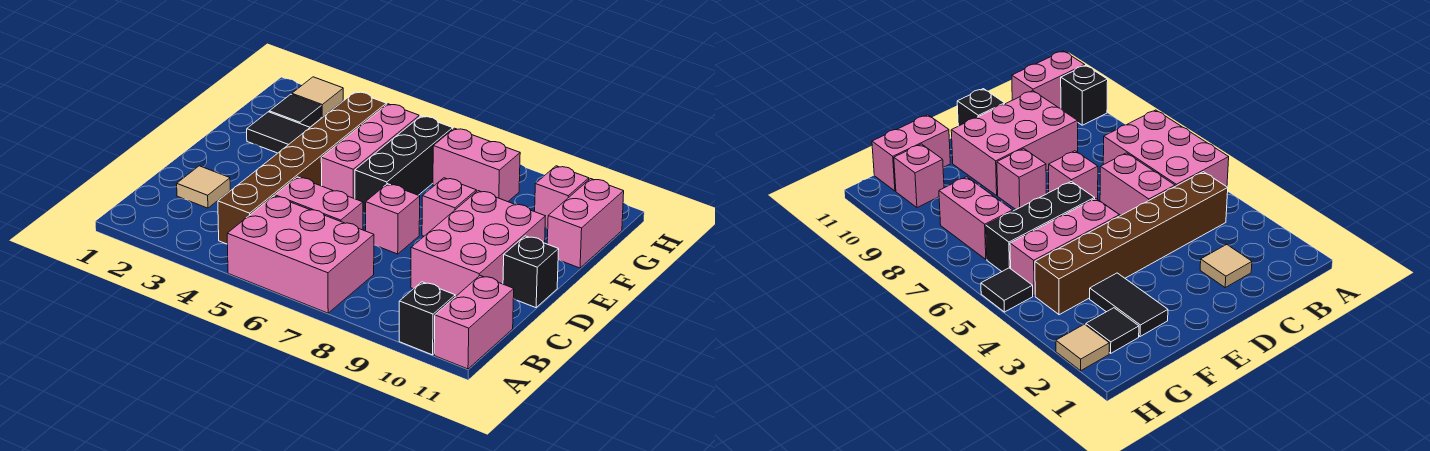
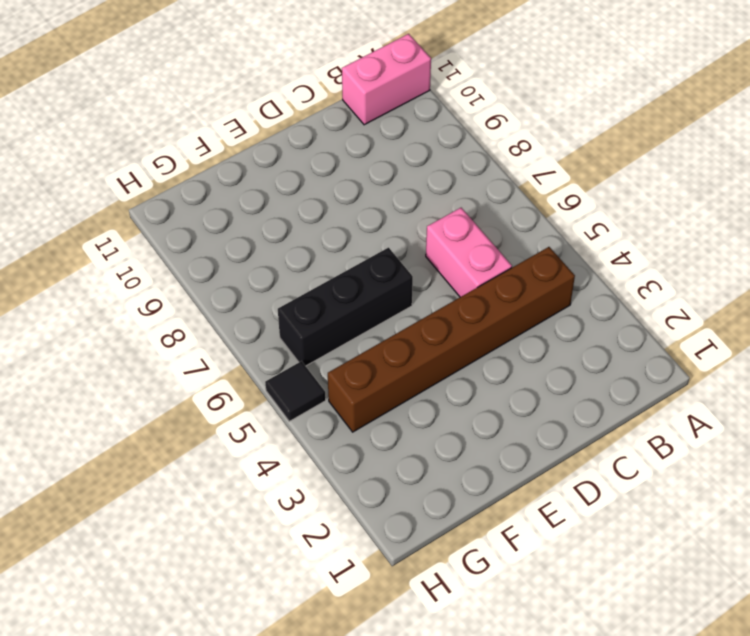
none -> pink brick A5:B7 level 1
none -> black brick A10 level 1
none -> tan tile C2 level 1

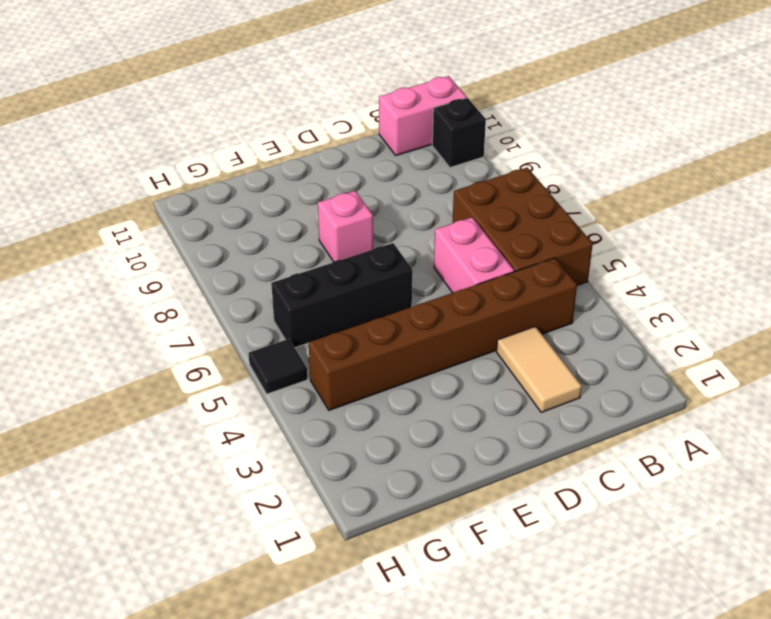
brown brick A5:B7 level 1 -> pink brick A5:B7 level 1
tan tile C2:C3 level 1 -> tan tile C2 level 1
none -> pink brick C9:E10 level 1
none -> pink brick D7 level 1
none -> black brick D11 level 1

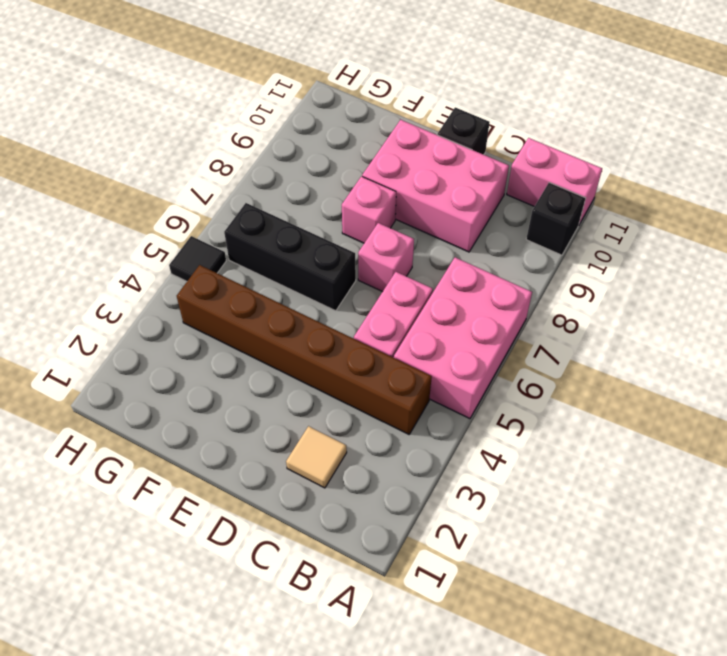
none -> pink brick E5:G5 level 1
none -> black tile F2:F3 level 1
none -> pink brick F11:G11 level 1

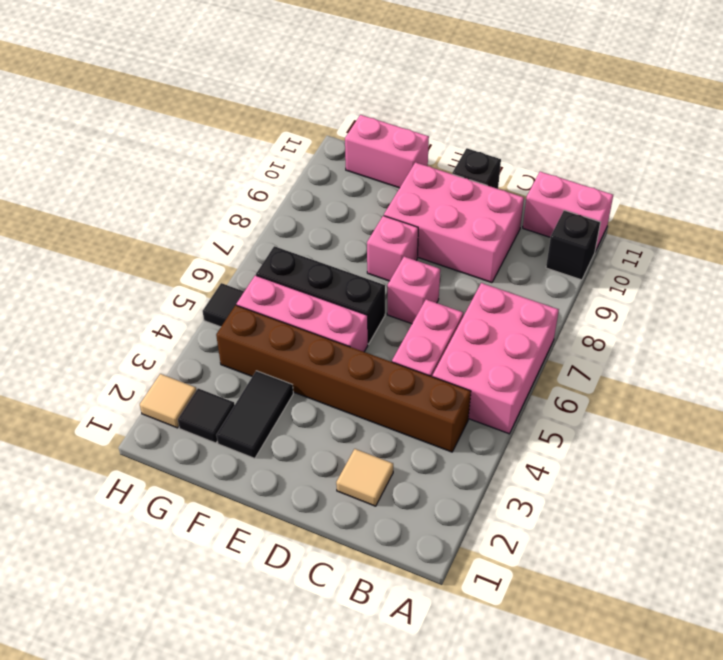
none -> pink brick G7:G8 level 1
none -> pink brick G10 level 1

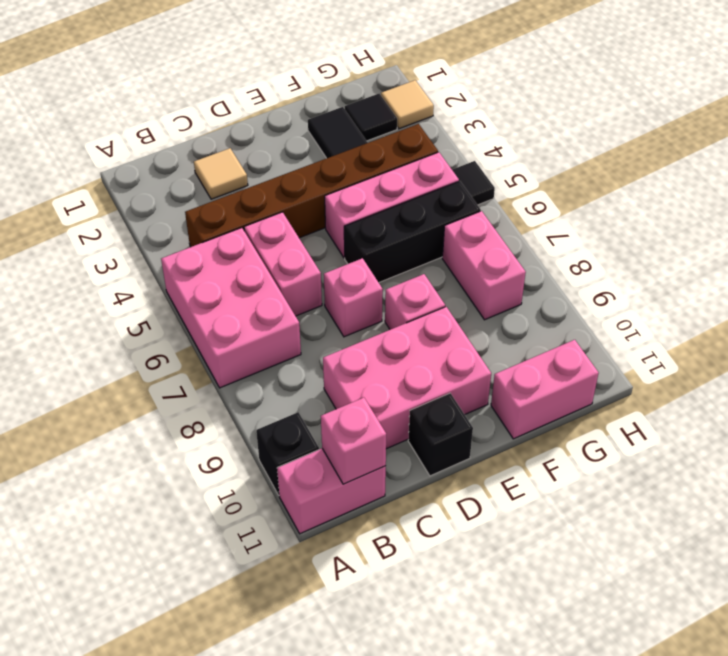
pink brick B11 level 2 -> pink brick G10 level 1

